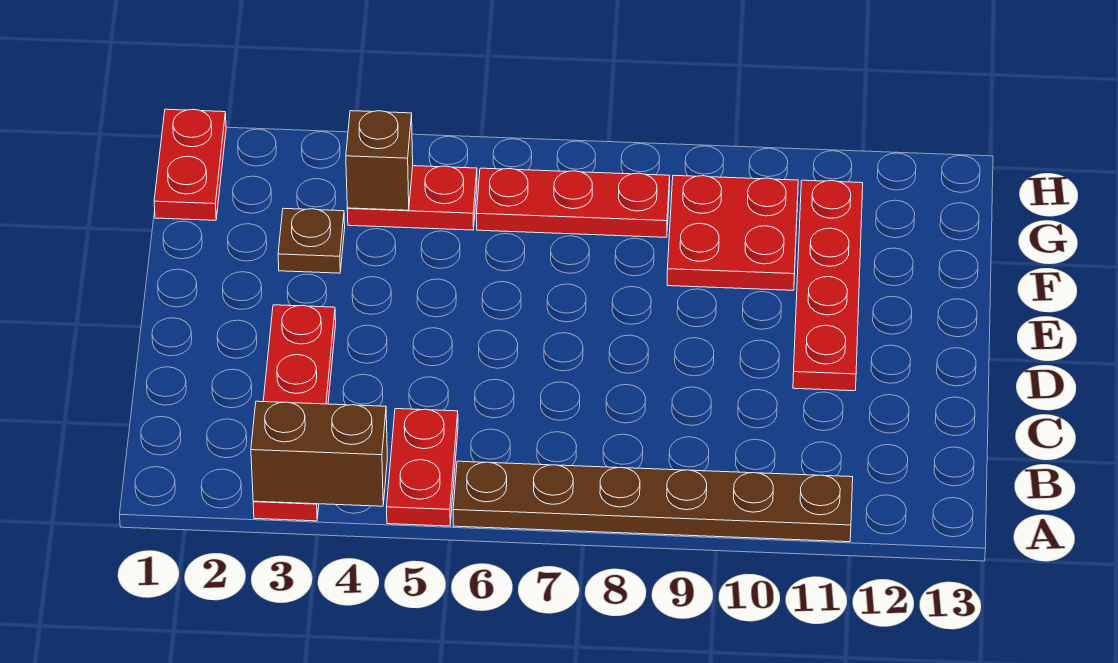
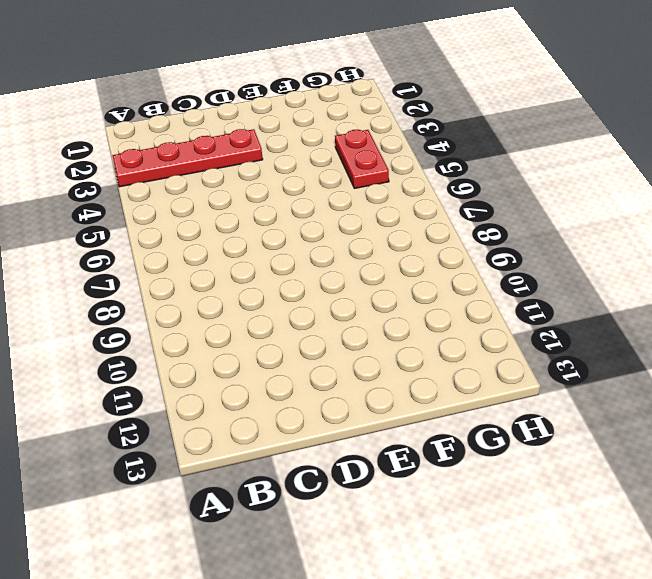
none -> red plate A5:B5 level 1
none -> brown plate A6:A11 level 1

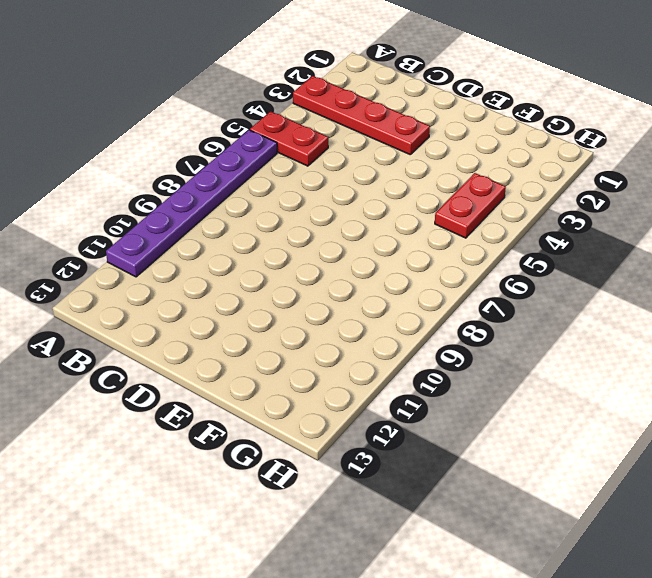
purple plate A6:A11 level 1 -> brown plate A6:A11 level 1
none -> red plate D11:G11 level 1
none -> brown plate F3 level 1

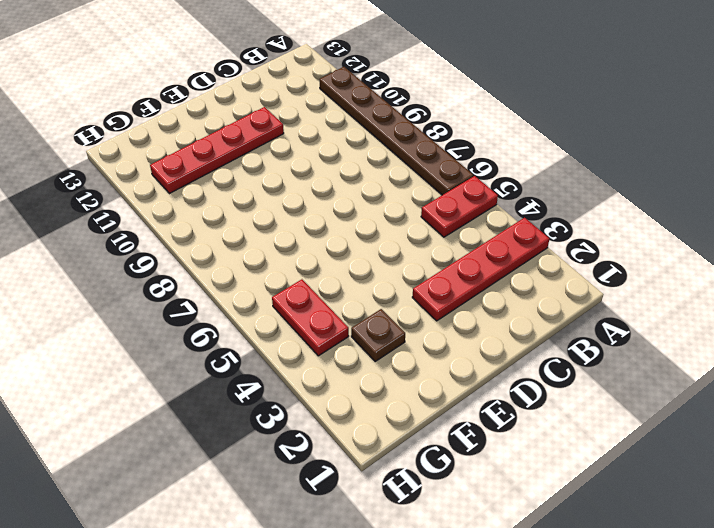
none -> red plate F9:G10 level 1
none -> red plate G1:H1 level 1

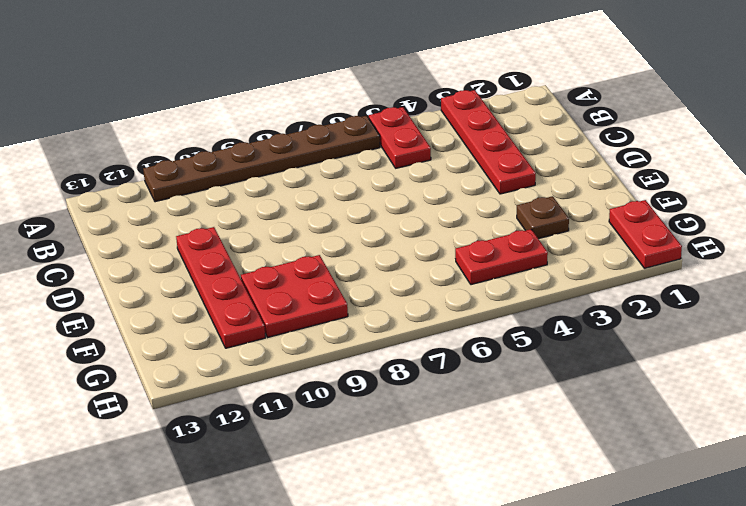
none -> red plate G6:G8 level 1
none -> brown brick A3:A4 level 2

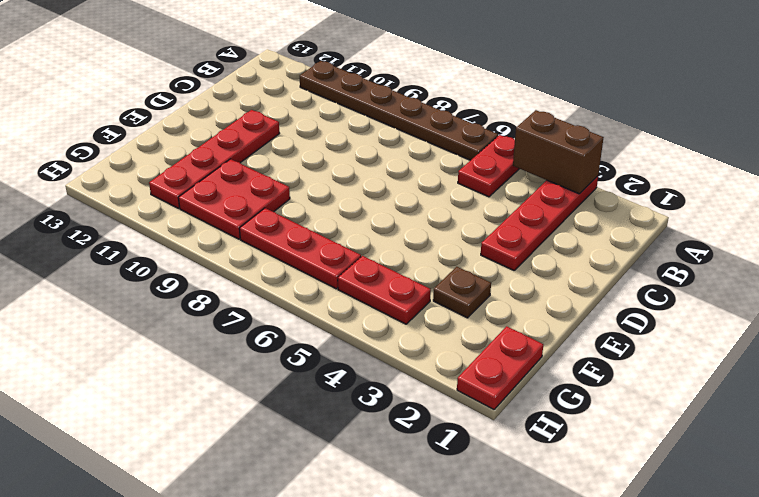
none -> brown brick G4 level 2

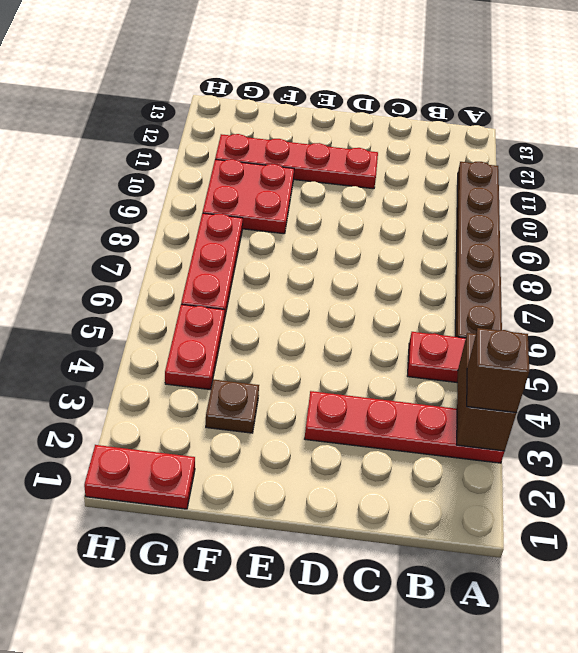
brown brick A3 level 3 -> brown brick G4 level 2

